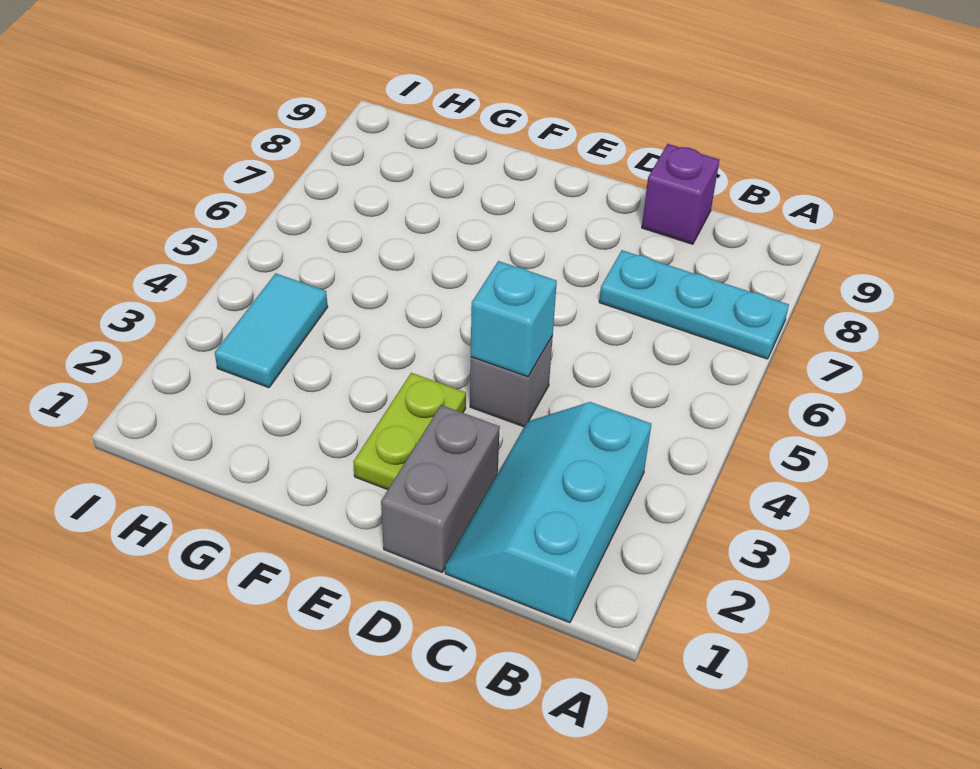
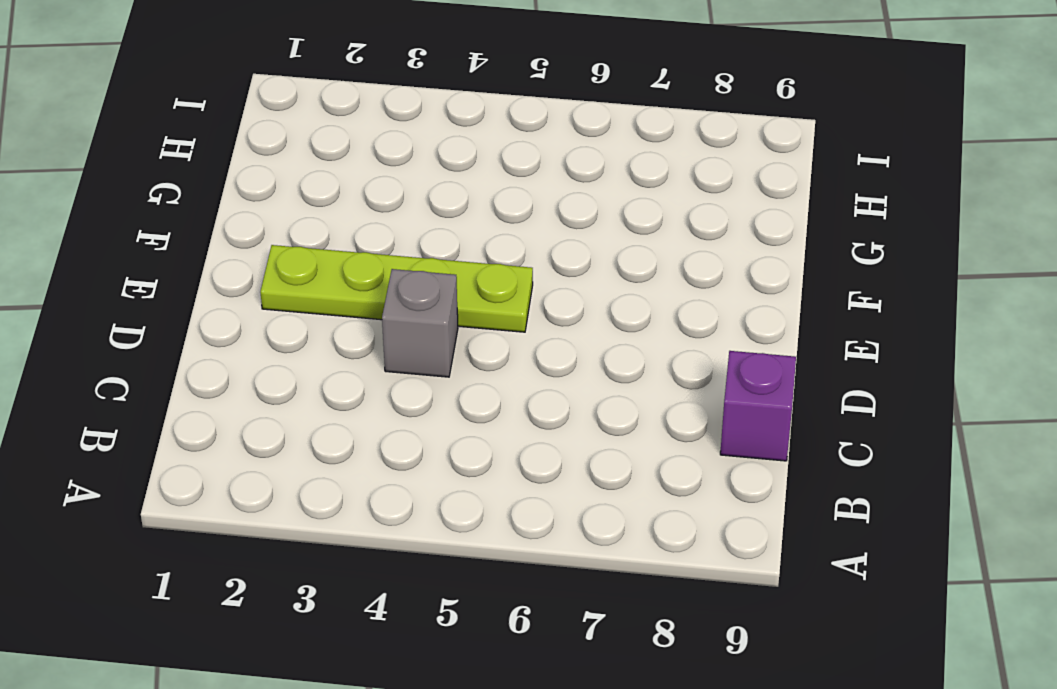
lime plate E2:E5 level 1 -> lime plate E2:E3 level 1
none -> cyan plate A7:C7 level 1
none -> cyan slope B1:C3 level 1 top B

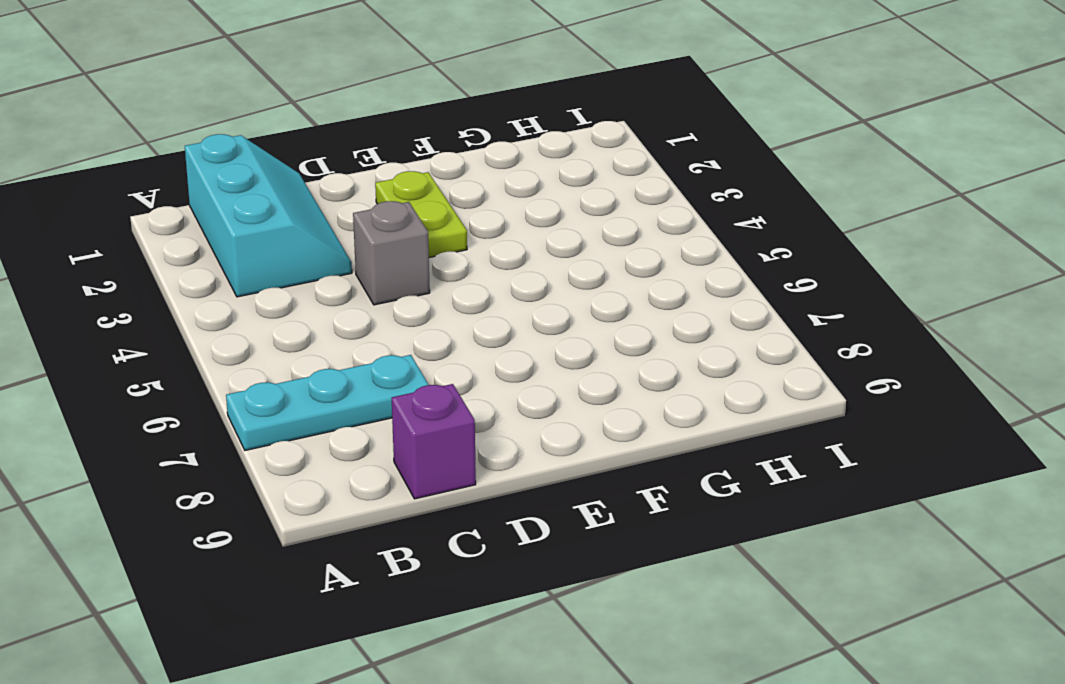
none -> grey brick D1:D2 level 1
none -> cyan tile H3:H4 level 1

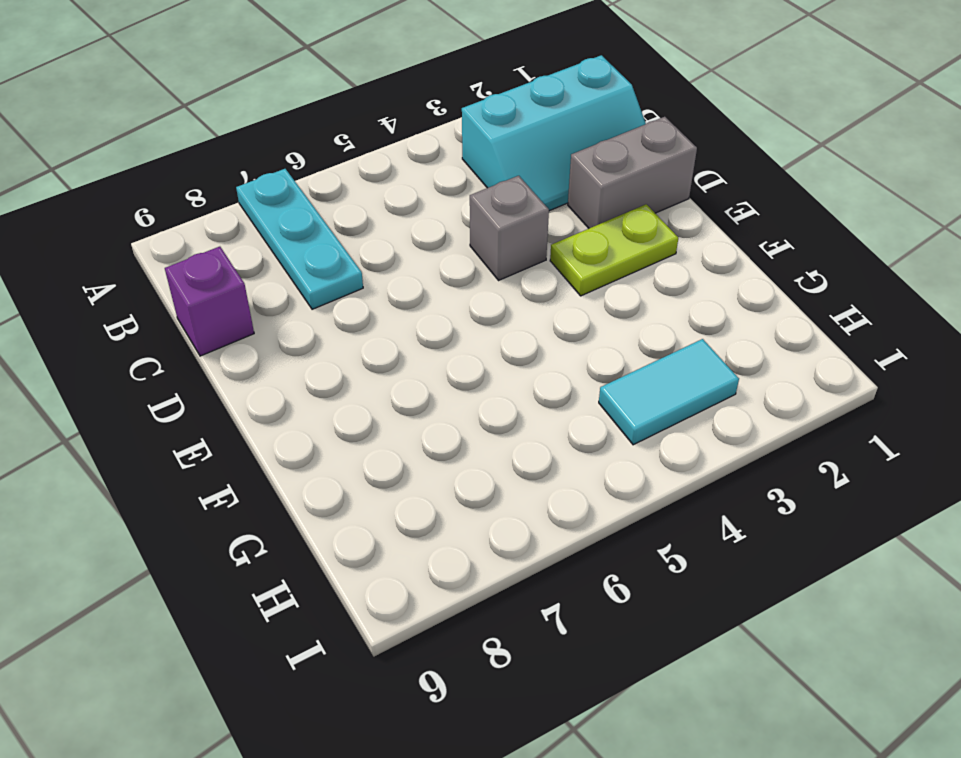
none -> cyan brick D4 level 2

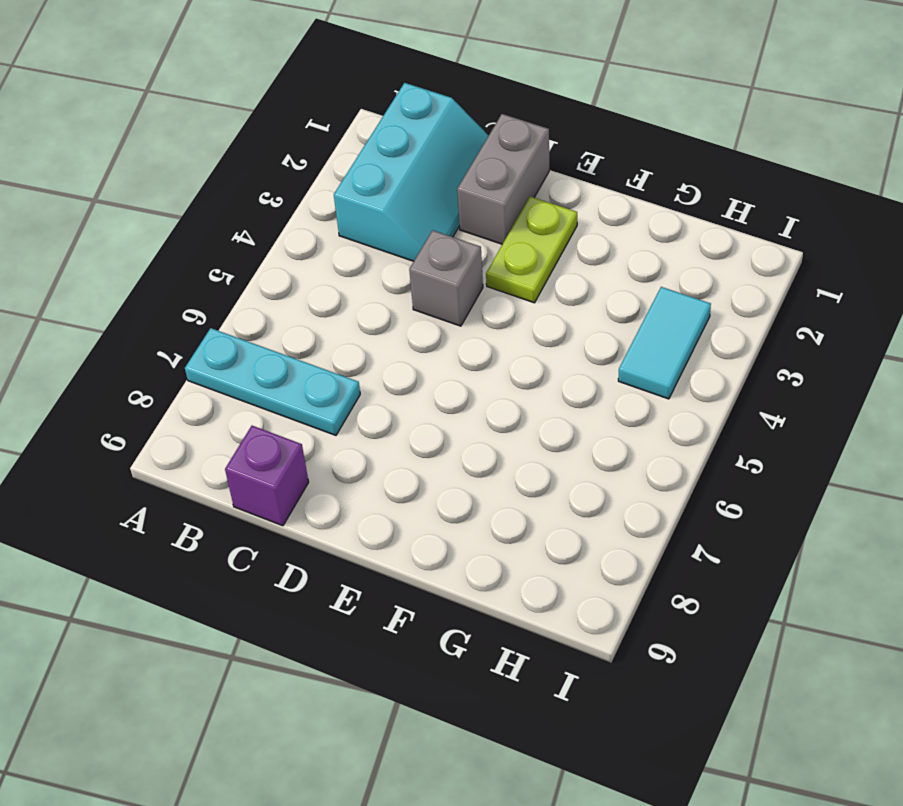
none -> cyan brick D4 level 2

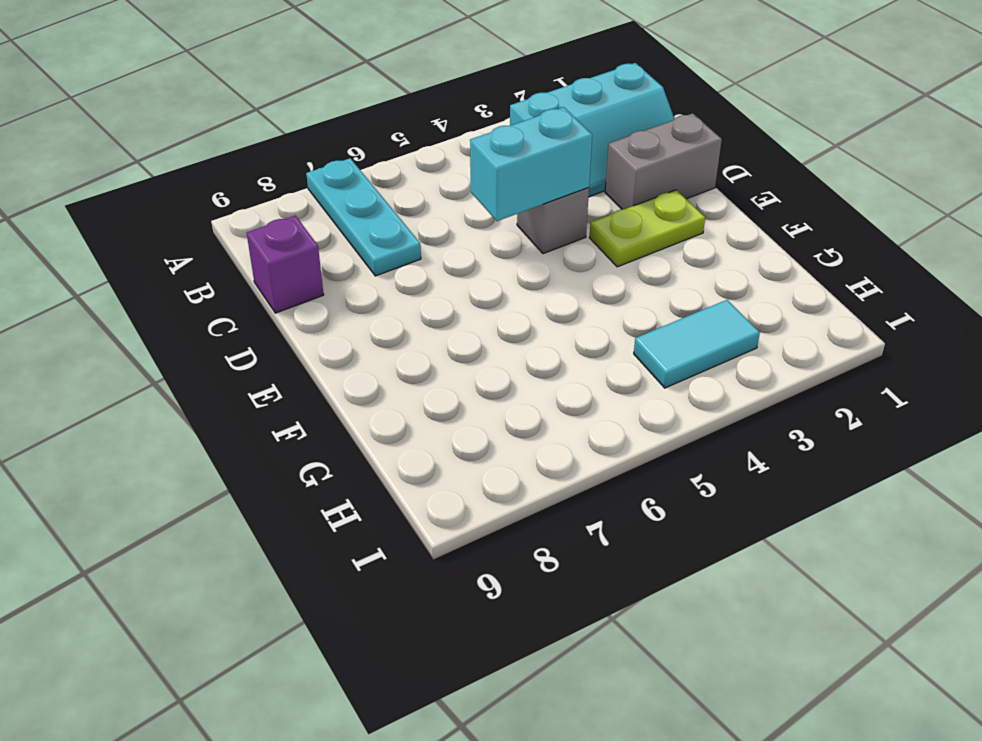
cyan brick D4:D5 level 2 -> cyan brick D4 level 2

